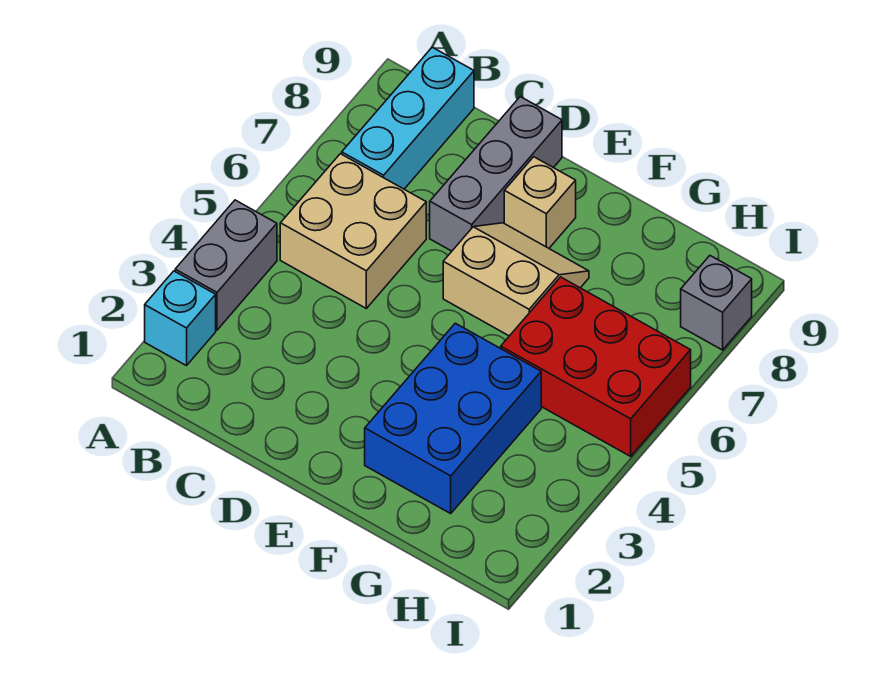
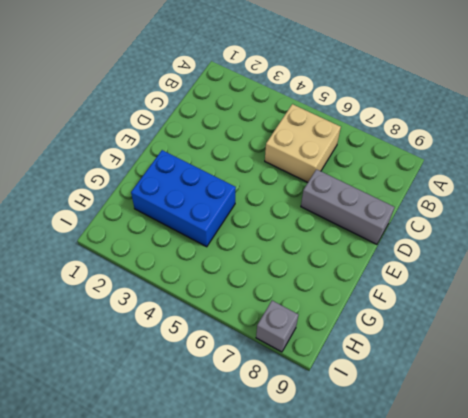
none -> cyan brick A2 level 1
none -> grey brick A3:A4 level 1

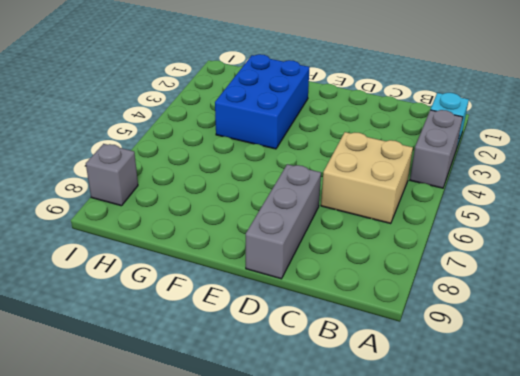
none -> cyan brick B7:B9 level 1
none -> tan slope E6:F7 level 1 top 6

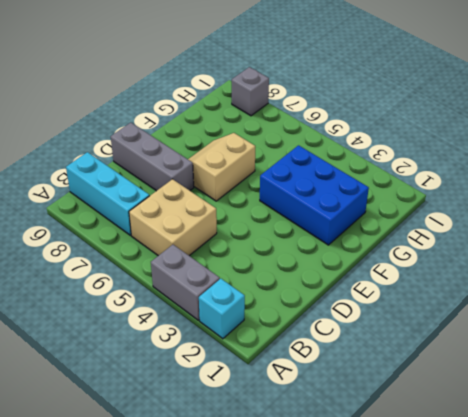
none -> tan brick E8 level 1
none -> red brick G5:I6 level 1

